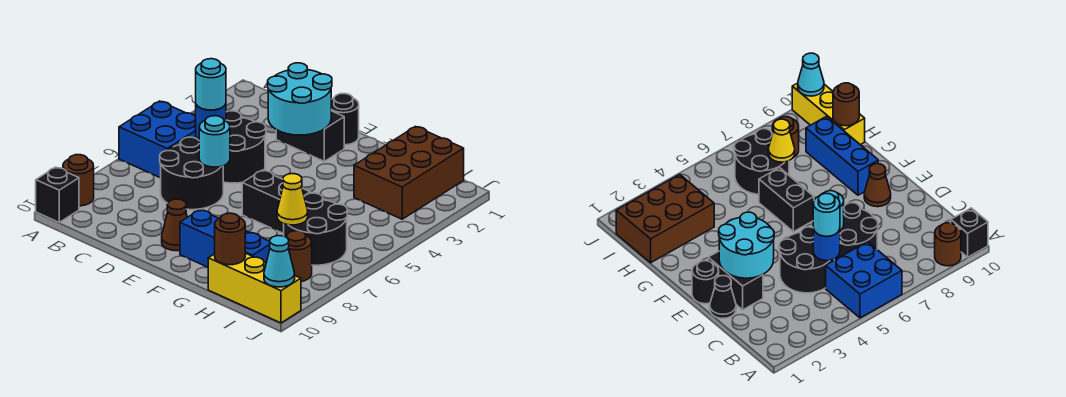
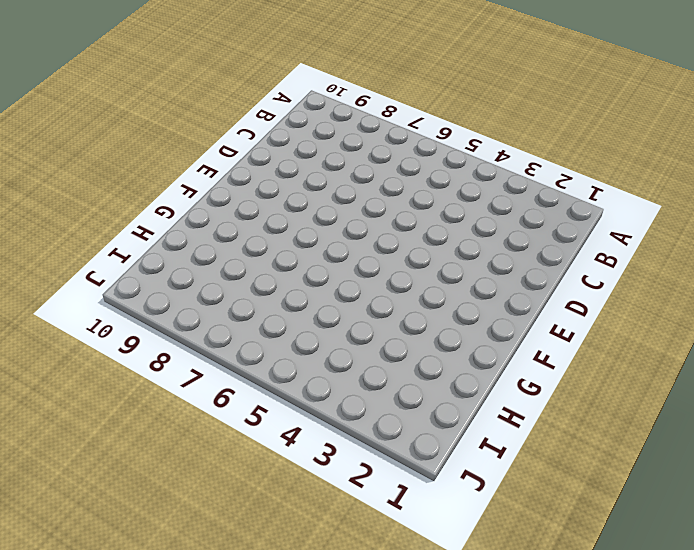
none -> blue brick A5:B6 level 1
none -> brown round brick A9 level 1
none -> black brick A10 level 1

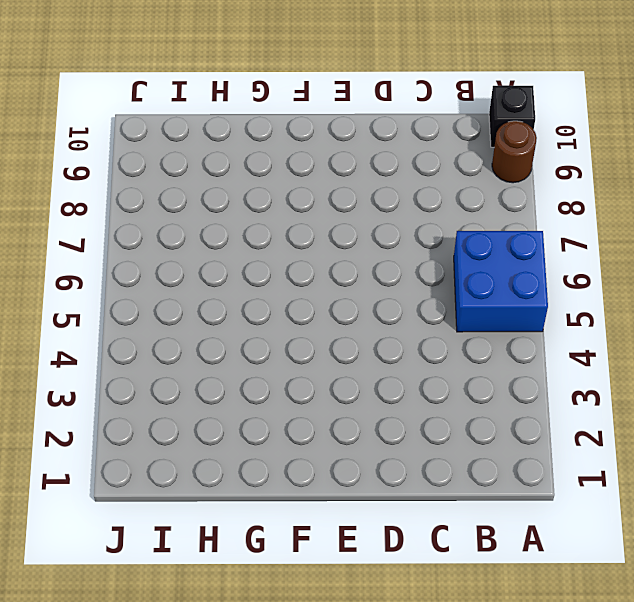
none -> black round brick C4:D5 level 1
none -> black round brick C6:D7 level 1
none -> black cone D1 level 1

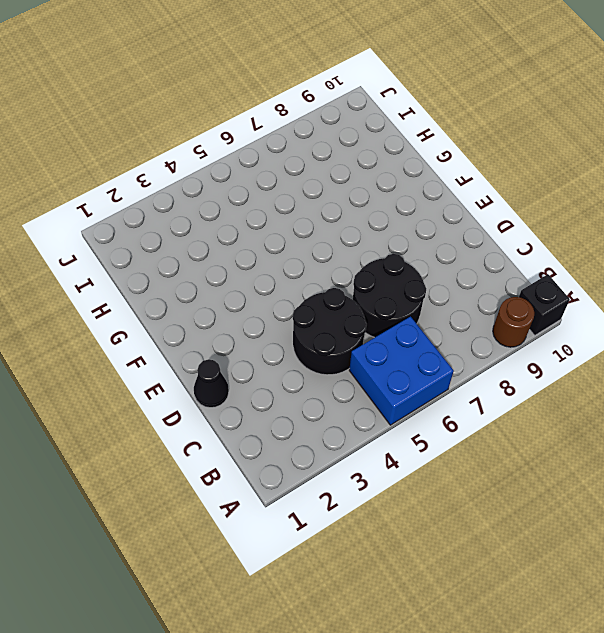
none -> black brick D2:E2 level 1
none -> black round brick E1 level 1
none -> brown cone E9 level 1

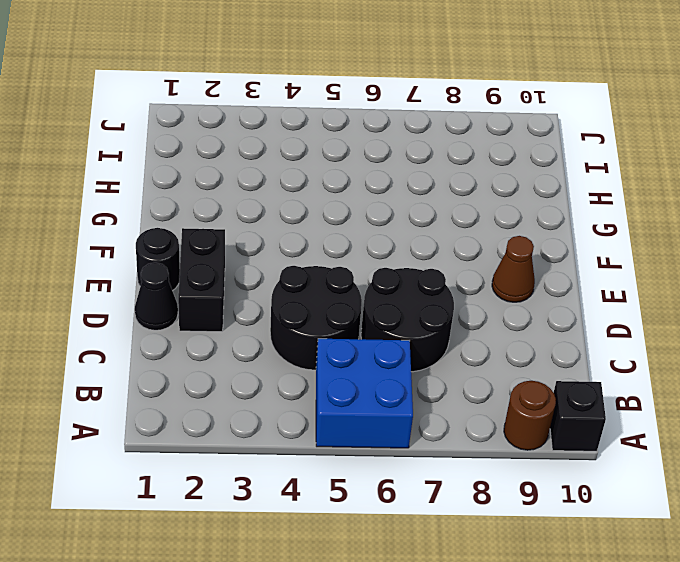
none -> black brick F6:G6 level 1
none -> blue brick F9:H9 level 1
none -> brown brick H1:I3 level 1

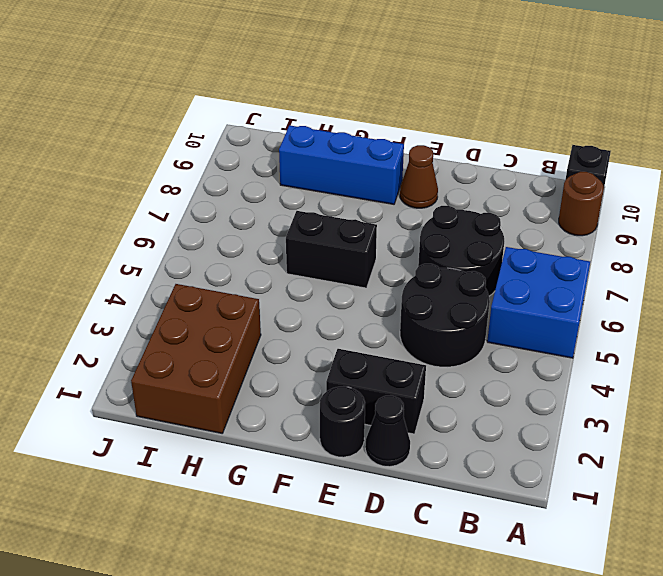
none -> black round brick H6:I7 level 1
none -> yellow brick H10:J10 level 1
none -> brown round brick I8 level 1

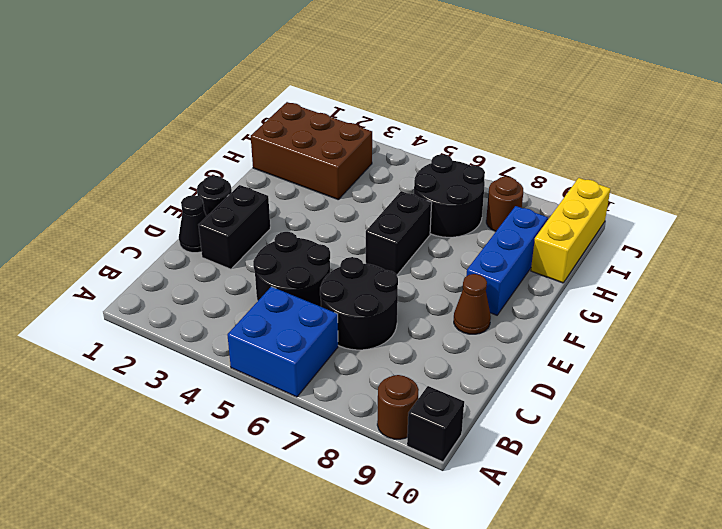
none -> blue round brick C5 level 2
none -> cyan round brick D2:E3 level 2
none -> cyan round brick D6 level 2

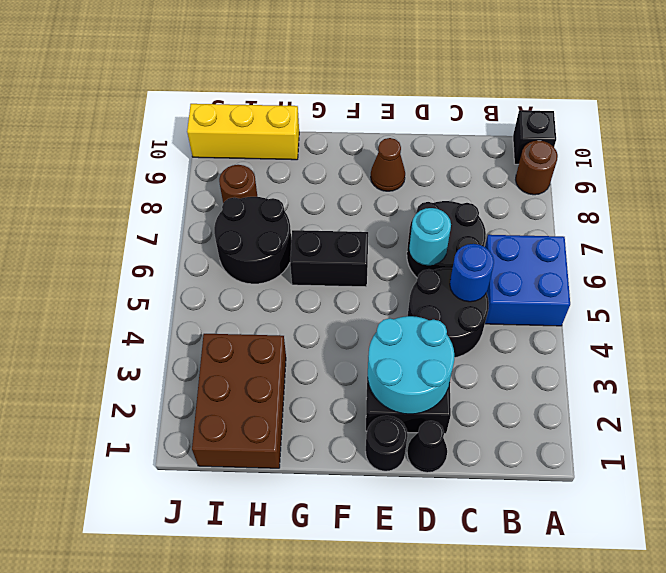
none -> blue brick F9:H9 level 1
none -> yellow cone H7 level 2
none -> brown round brick H10 level 2

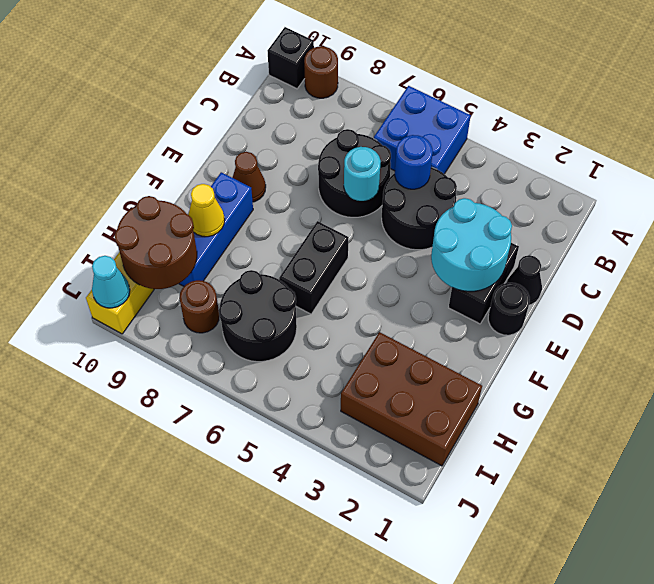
yellow cone G9 level 2 -> yellow cone H7 level 2
brown round brick H9:I10 level 2 -> brown round brick H10 level 2
none -> cyan round brick C5 level 3

